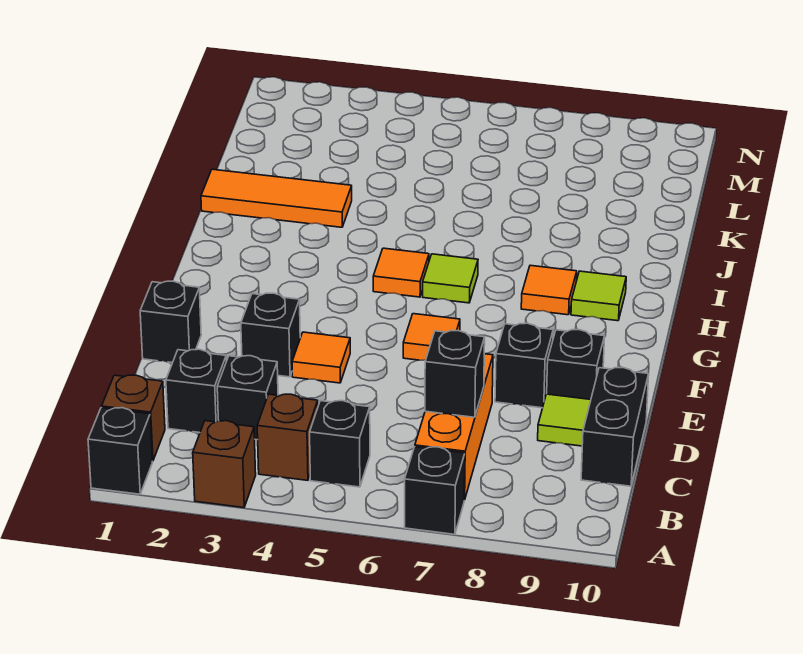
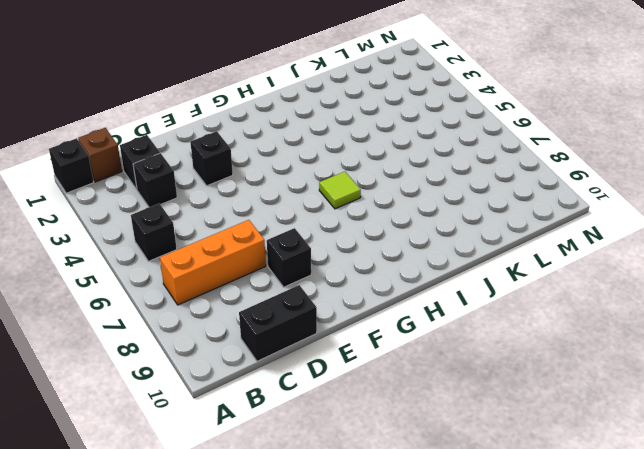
none -> brown brick A3 level 1
none -> black brick A7 level 1
none -> brown brick B4 level 1

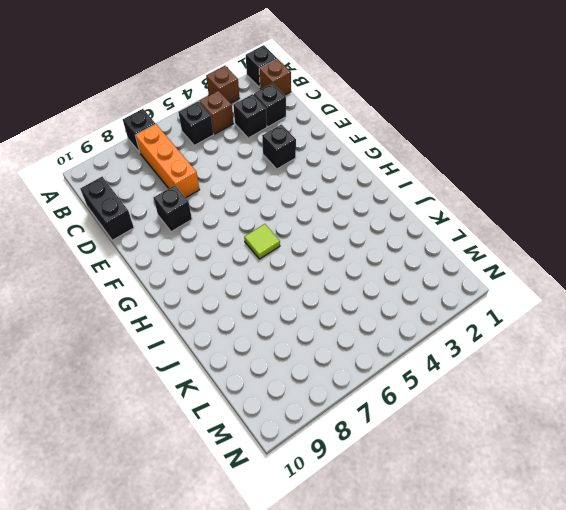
none -> lime tile D9 level 1
none -> black brick E1 level 1
none -> orange tile E4 level 1

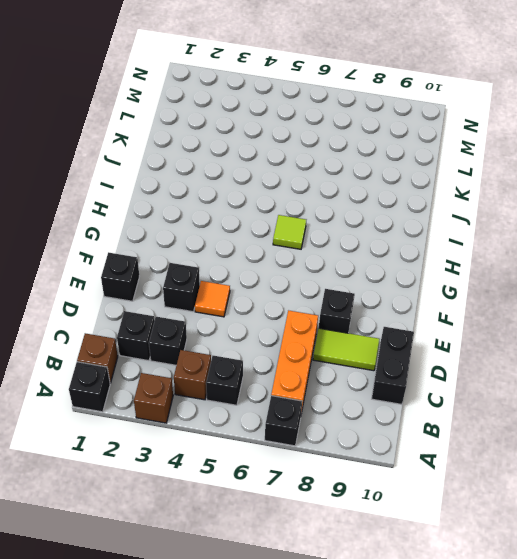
lime tile D8:D9 level 1 -> lime tile D9 level 1
none -> black brick E9 level 1
none -> orange tile F6 level 1
none -> orange tile H5 level 1

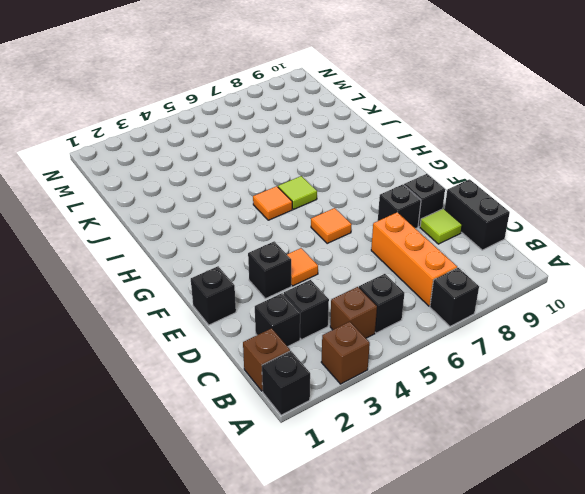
none -> orange tile H8 level 1
none -> lime tile H9 level 1
none -> orange tile J1:J3 level 1

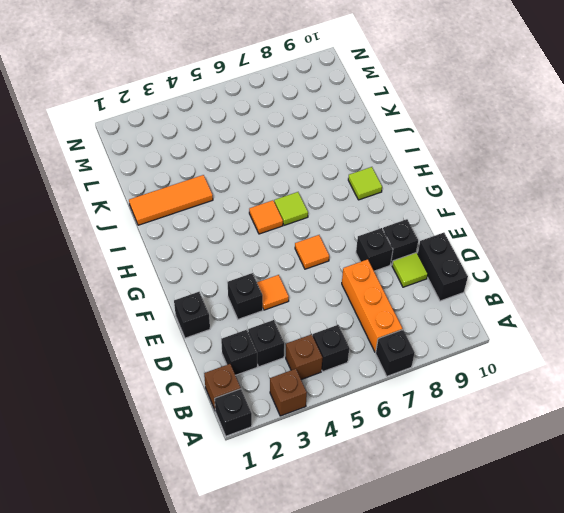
none -> orange tile H8 level 1
none -> black brick C7 level 2

